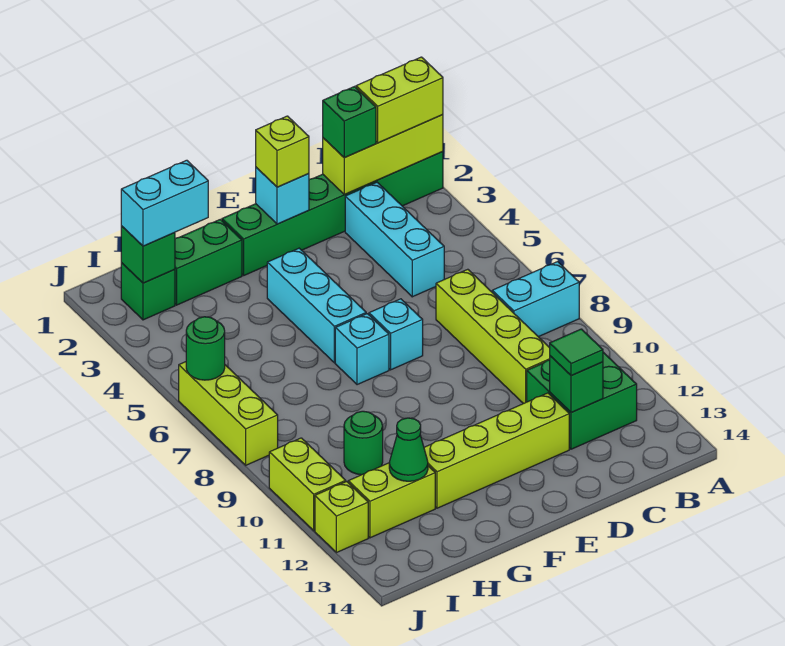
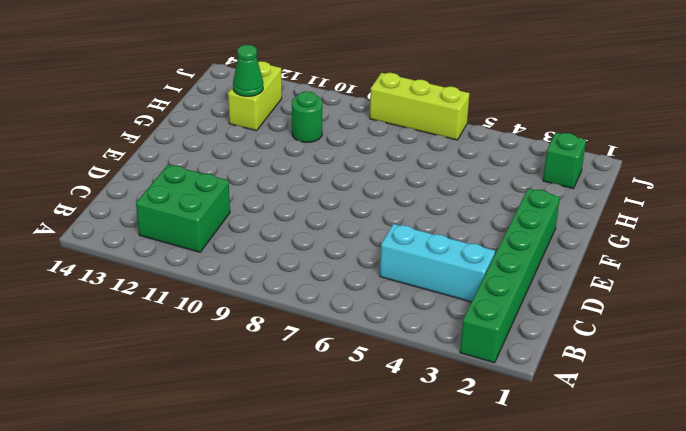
none -> cyan brick A8:B8 level 1
none -> lime brick C7:C10 level 1
none -> lime brick D12:G12 level 1

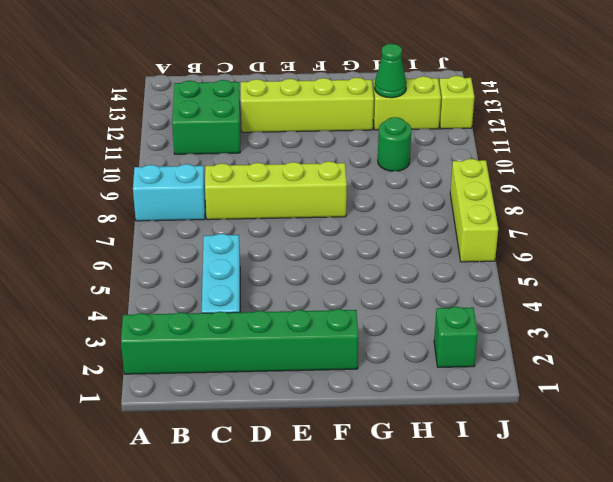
lime brick C8:F8 level 1 -> lime brick C7:C10 level 1
none -> cyan brick E7 level 1
none -> cyan brick F4:F6 level 1
none -> cyan brick F7 level 1

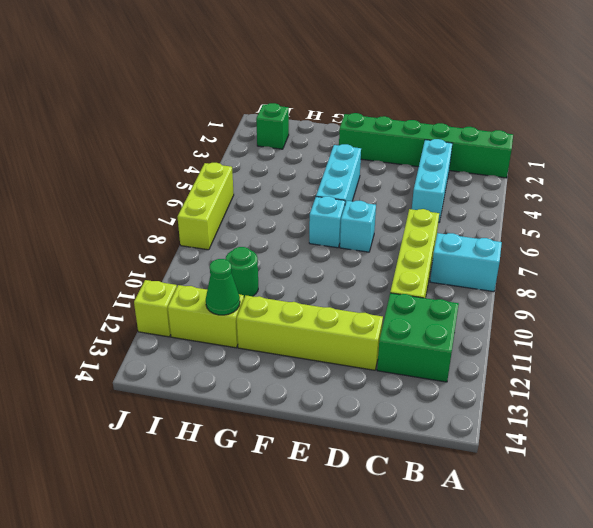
none -> green brick G2:H2 level 1
none -> lime brick J10:J11 level 1
none -> lime brick A2:C2 level 2

